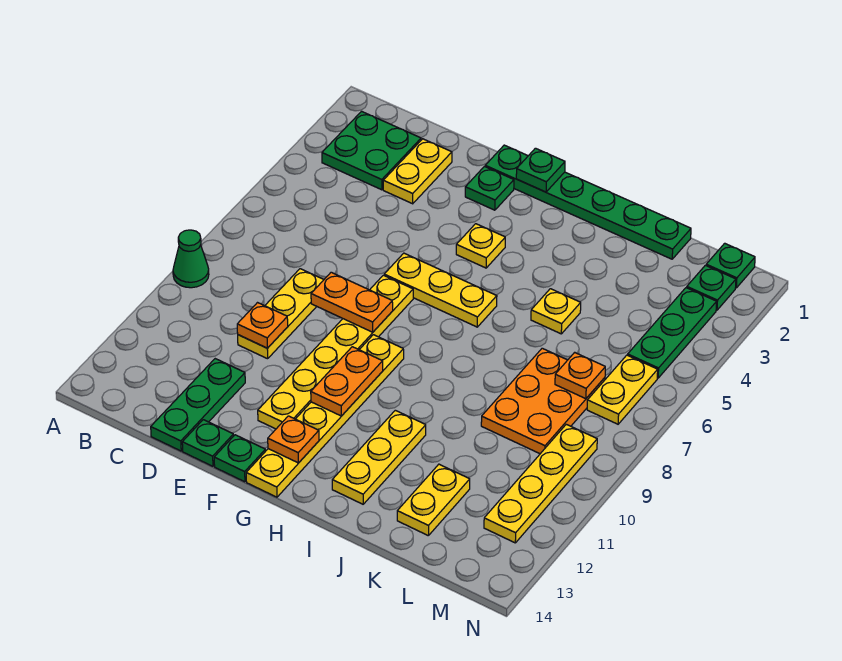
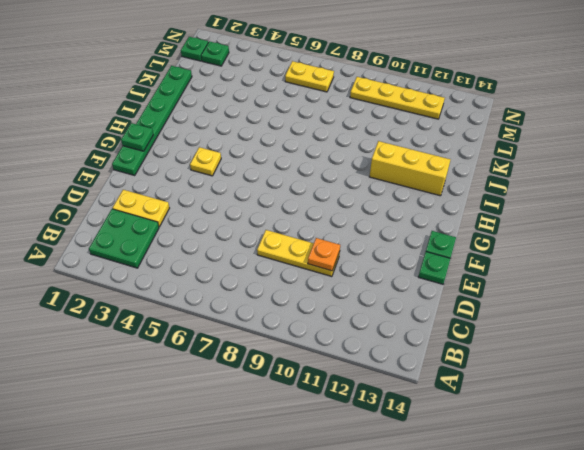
yellow brick I11:I13 level 1 -> yellow plate I11:I13 level 1
none -> green cone A9 level 1
none -> green plate D12:D14 level 1
none -> green plate F2 level 1

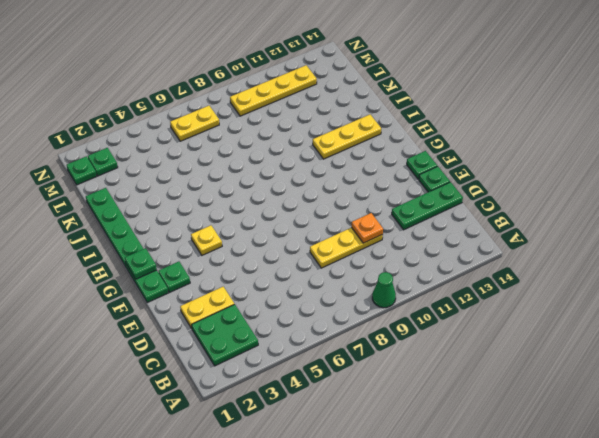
none -> yellow plate F6:H6 level 1
none -> yellow plate F7:F12 level 1
none -> yellow plate G9:G14 level 1

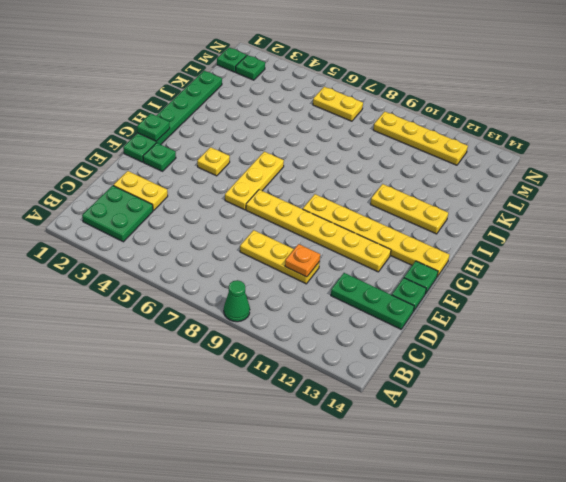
none -> yellow plate J5 level 1
none -> orange plate K7:L9 level 1
none -> yellow plate K12:K13 level 1

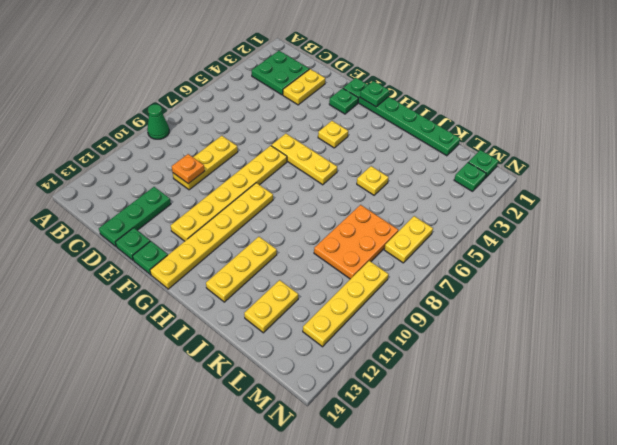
none -> green plate M3:M5 level 1
none -> orange plate E8:F8 level 2
none -> orange plate G10:G11 level 2

